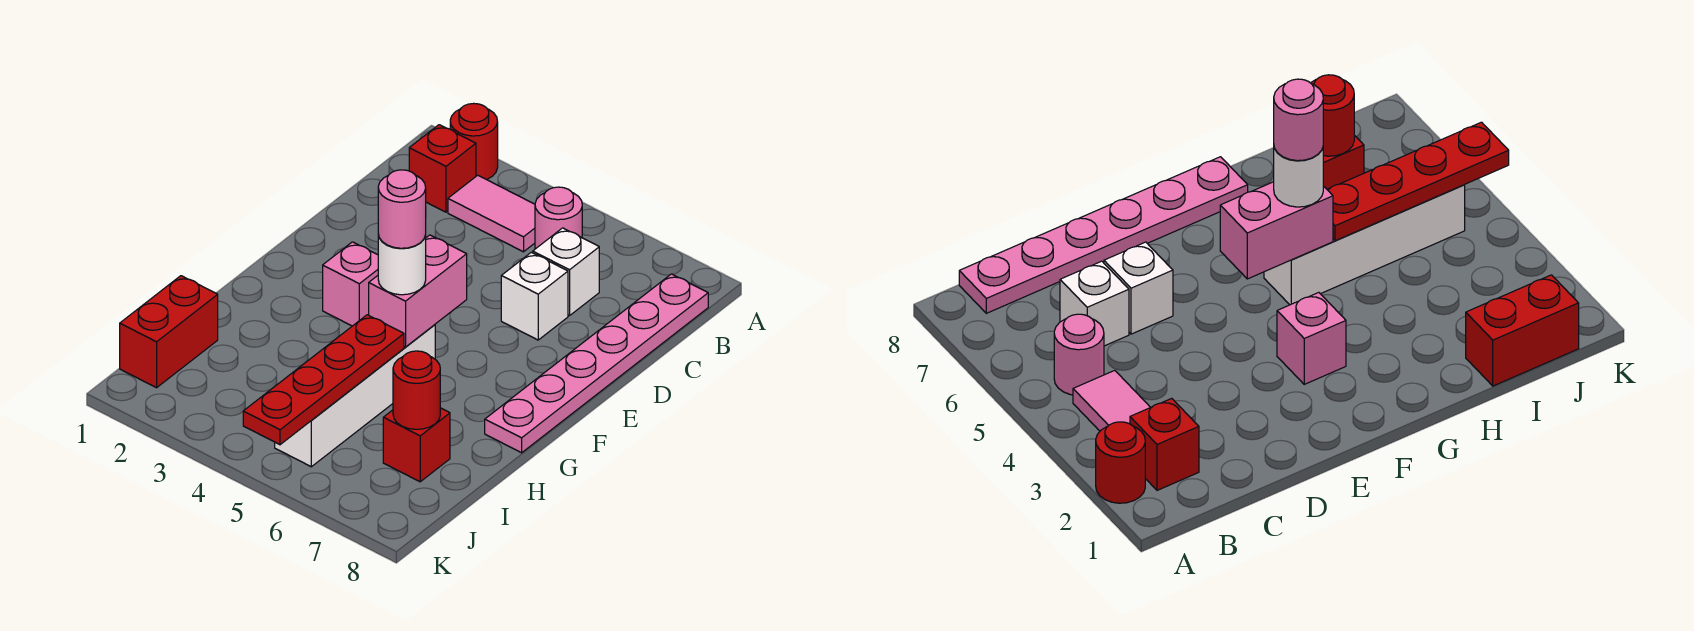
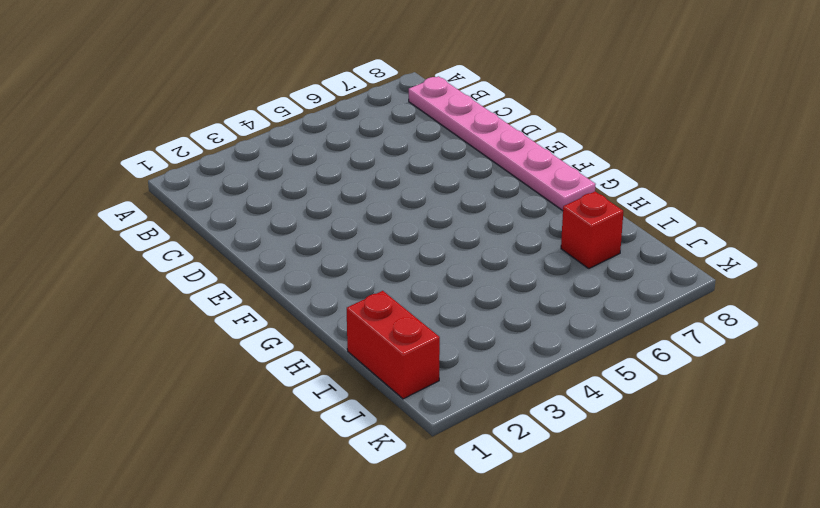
none -> red round brick A2 level 1
none -> red brick B2 level 1
none -> pink tile B3:B4 level 1

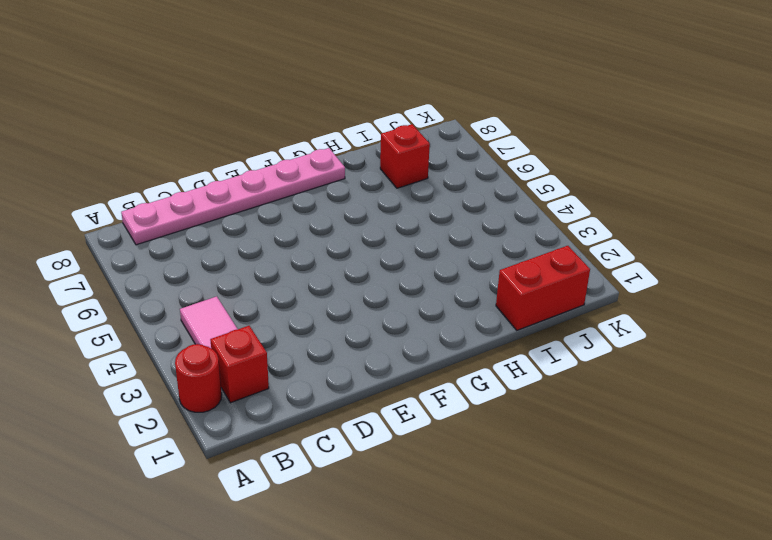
none -> pink round brick B5 level 1
none -> white brick C6 level 1
none -> white brick D6 level 1

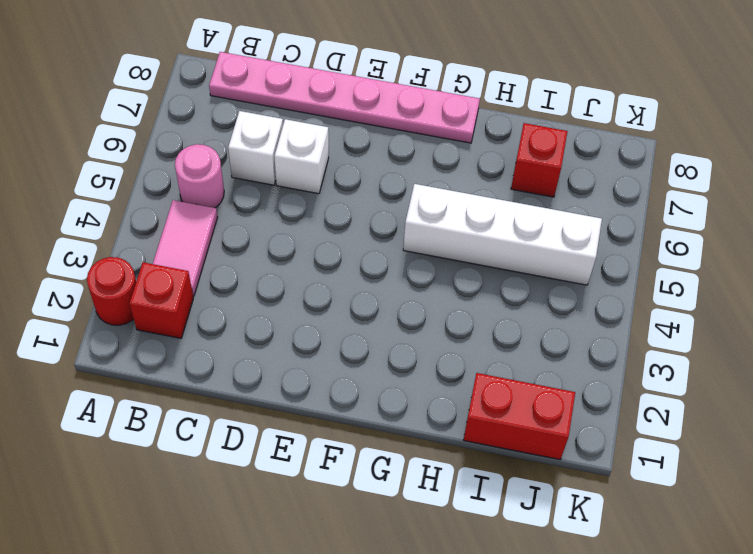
none -> pink brick F3 level 1
none -> pink brick F5:G5 level 2
none -> red plate H5:K5 level 2

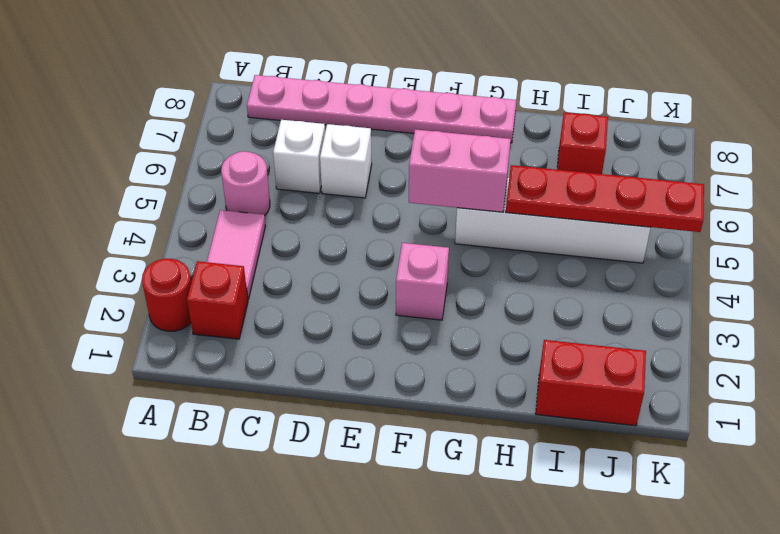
none -> red round brick I7 level 2
none -> white round brick G5 level 3
none -> pink round brick G5 level 4

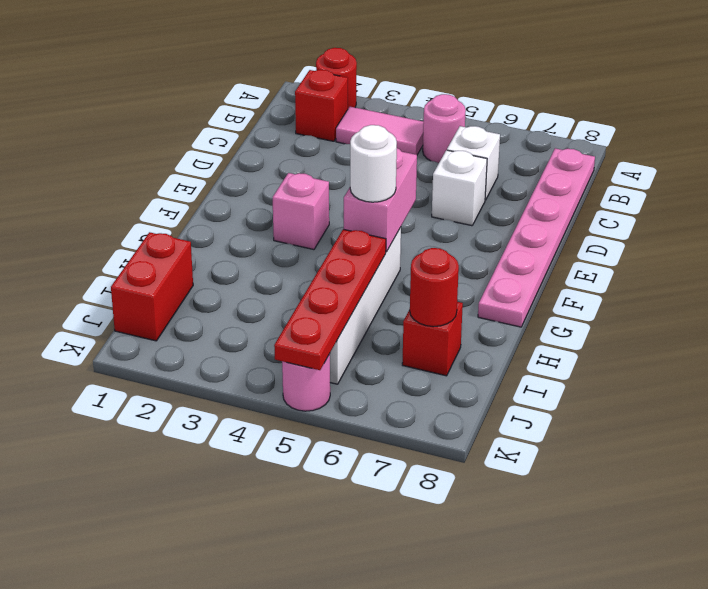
pink round brick K5 level 1 -> pink round brick G5 level 4

